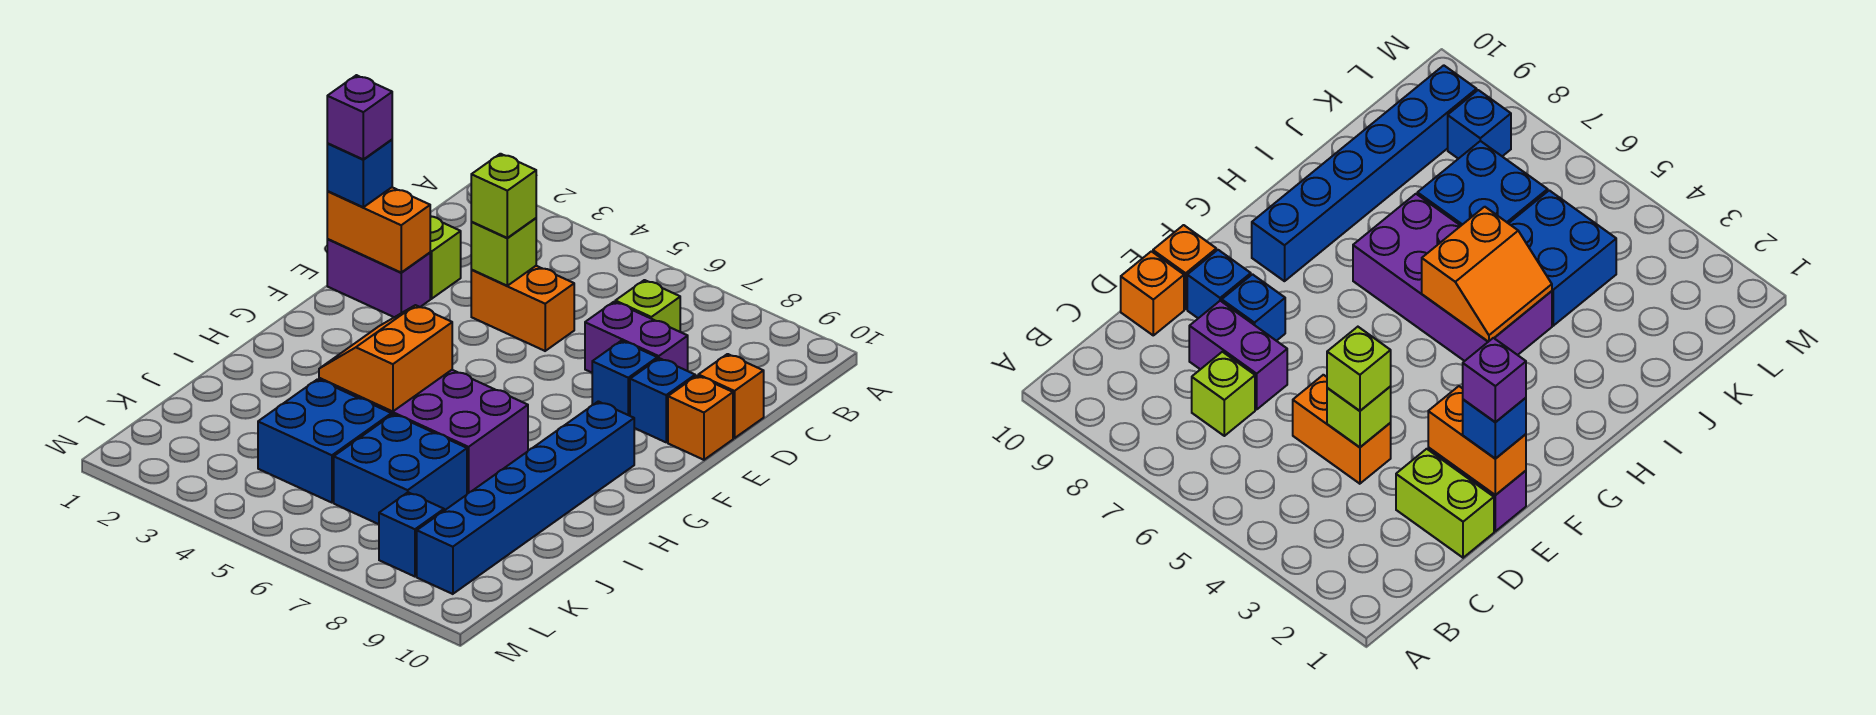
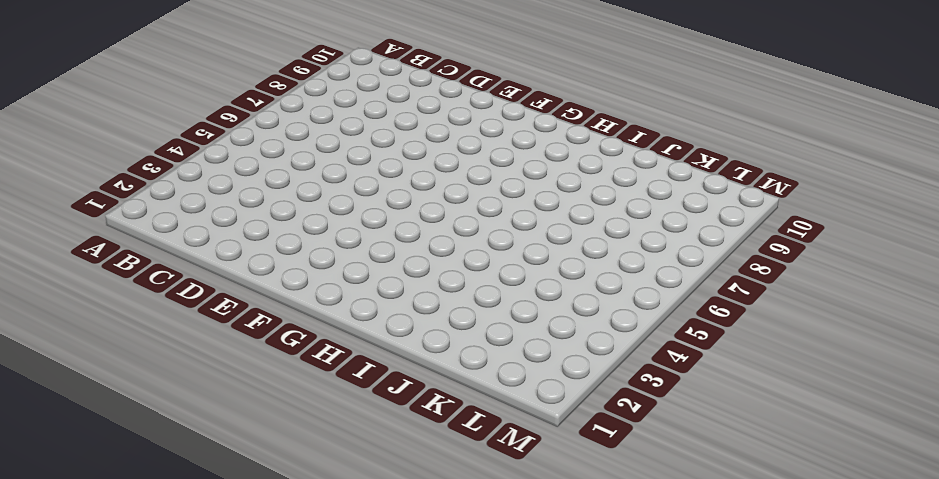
none -> lime brick C7 level 1
none -> lime brick D1:D2 level 1
none -> orange brick D4:D5 level 1

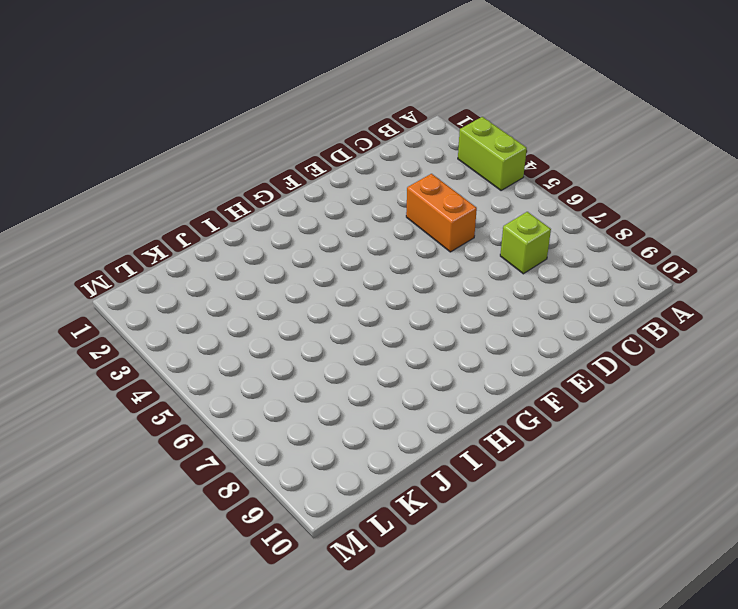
lime brick A3:A4 level 1 -> lime brick D1:D2 level 1
none -> purple brick D7:D8 level 1
none -> orange brick D10 level 1
none -> purple brick E1:E2 level 1

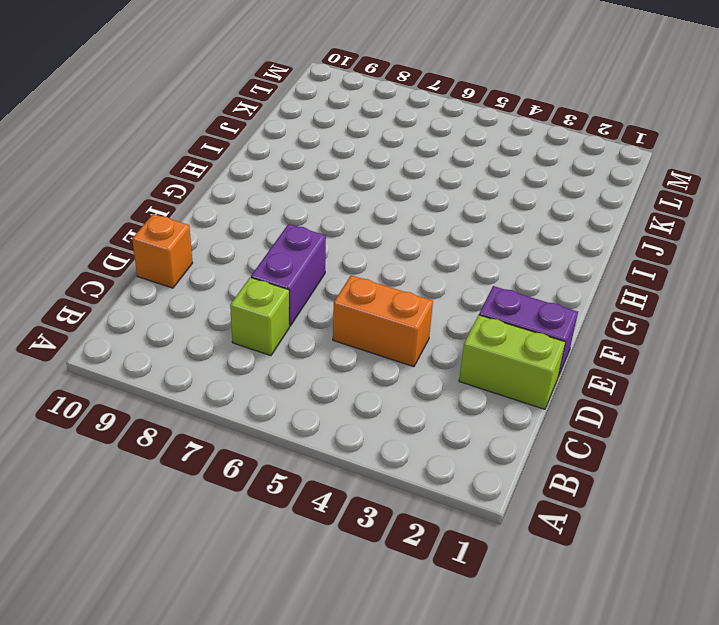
purple brick D7:E7 level 1 -> purple brick D7:D8 level 1
none -> blue brick E8 level 1
none -> blue brick E9 level 1
none -> orange brick E10 level 1

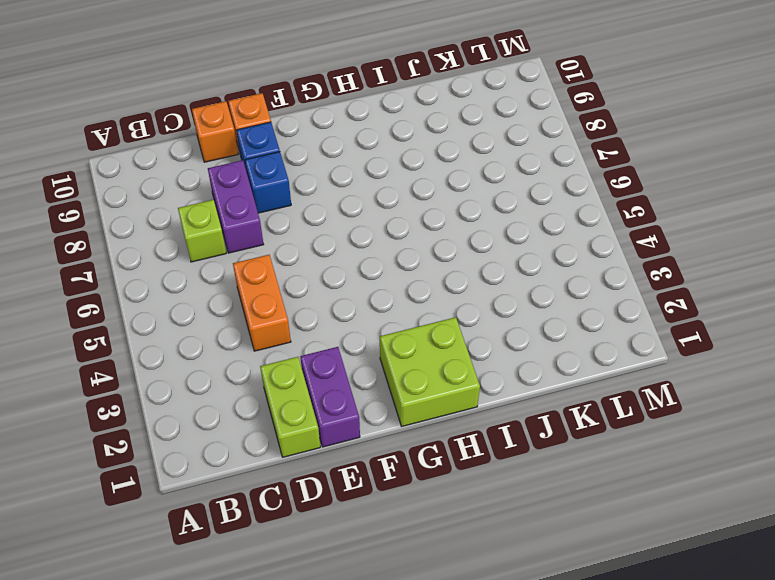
lime brick G1:H2 level 1 -> none
none -> blue brick G9:L9 level 1
none -> purple brick H4:I7 level 1
none -> blue brick J4:K5 level 1

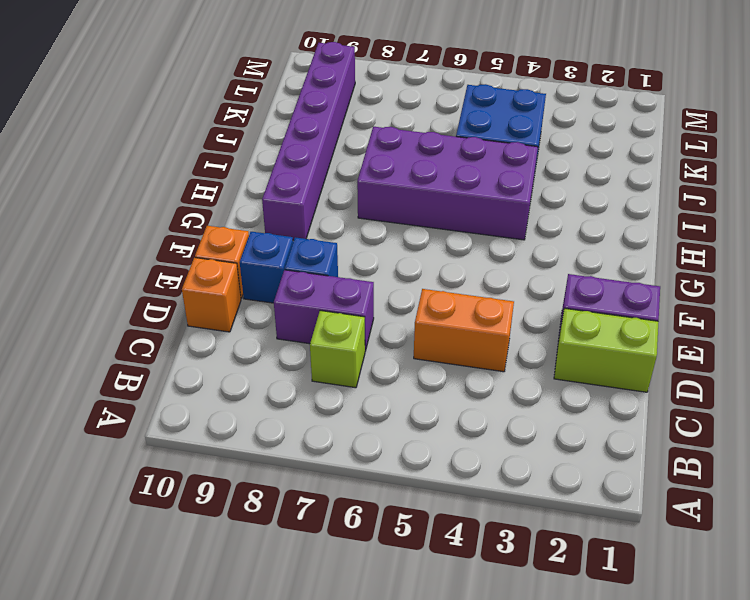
purple brick G9:L9 level 1 -> blue brick G9:L9 level 1
none -> blue brick J6:K7 level 1
none -> blue brick L8 level 1
none -> lime brick D4 level 2

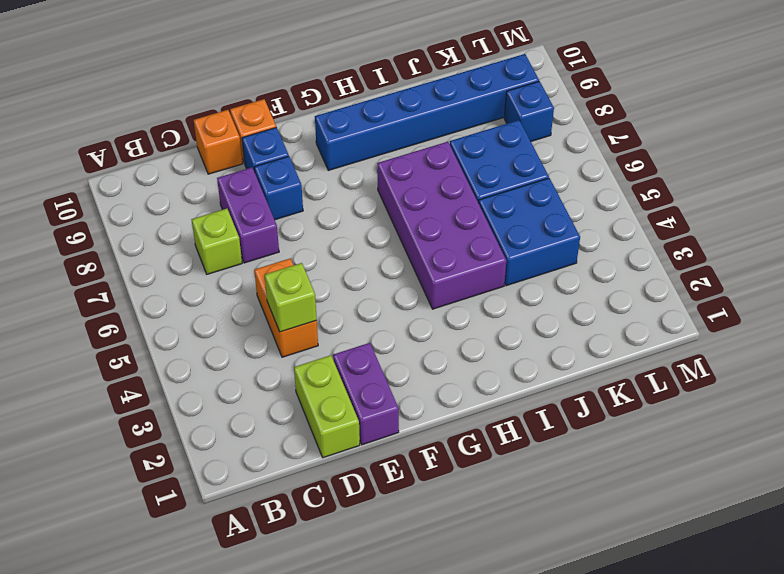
none -> orange brick E1:E2 level 2
none -> orange slope H4:I5 level 2 top 5
none -> lime brick D4 level 3

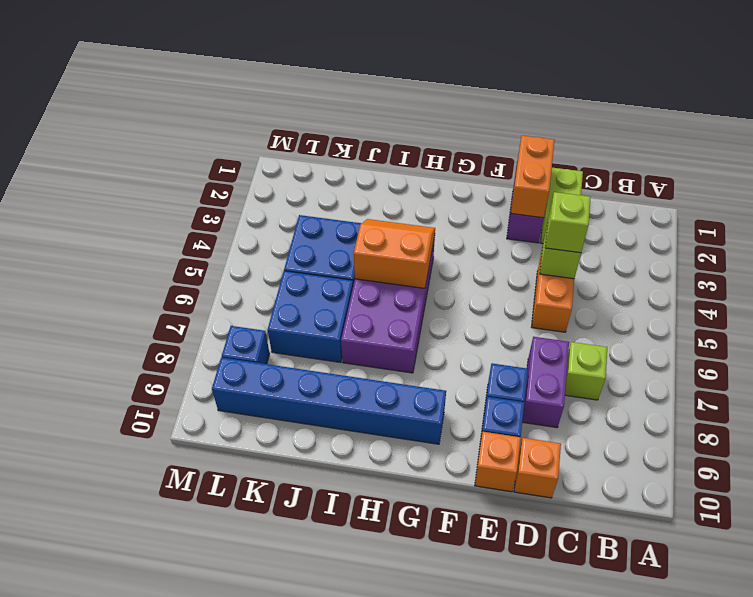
none -> blue brick E1 level 3
none -> purple brick E1 level 4

